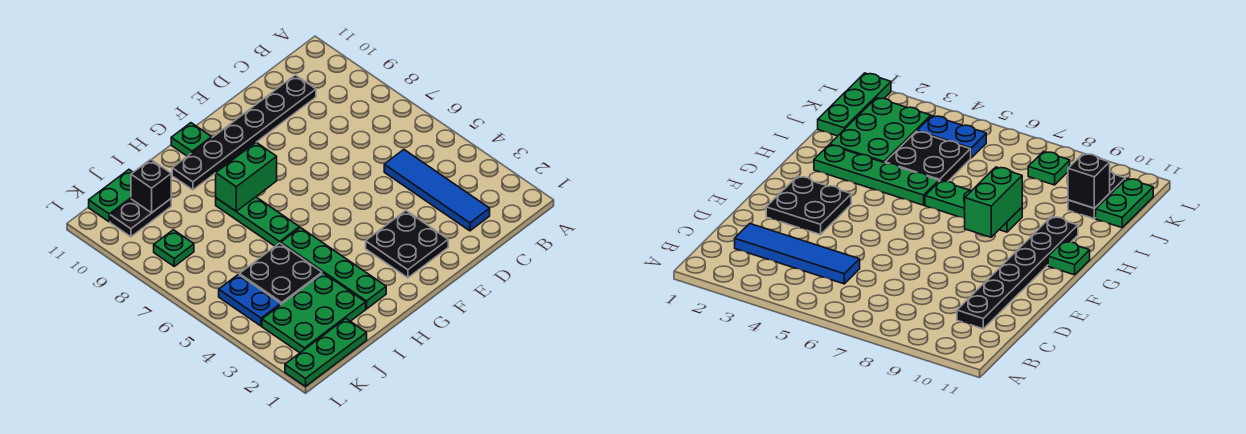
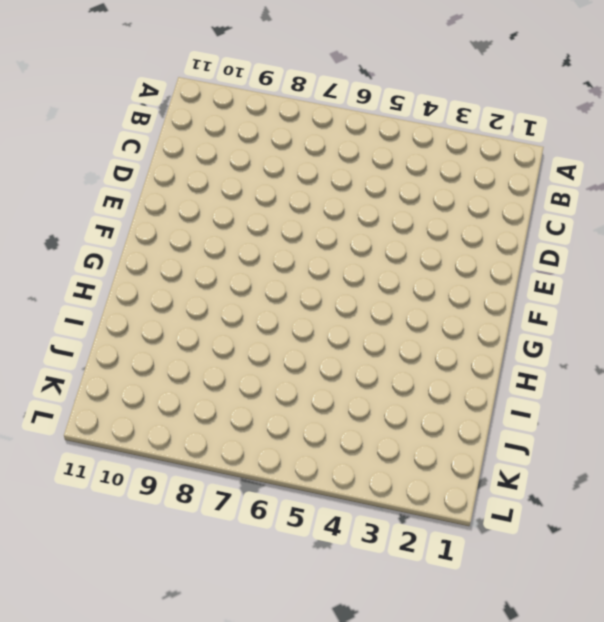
none -> blue tile C2:C5 level 1
none -> black plate C10:H10 level 1
none -> black plate E2:F3 level 1

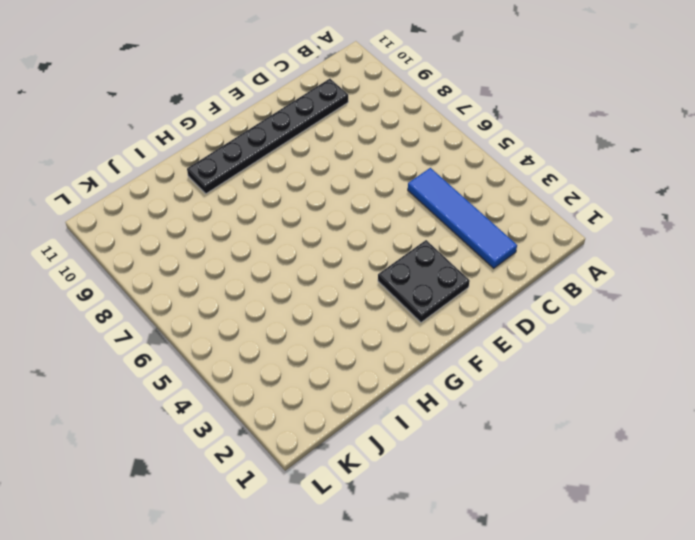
none -> green plate G11 level 1
none -> green plate H2:H5 level 1
none -> green plate H6:H8 level 1

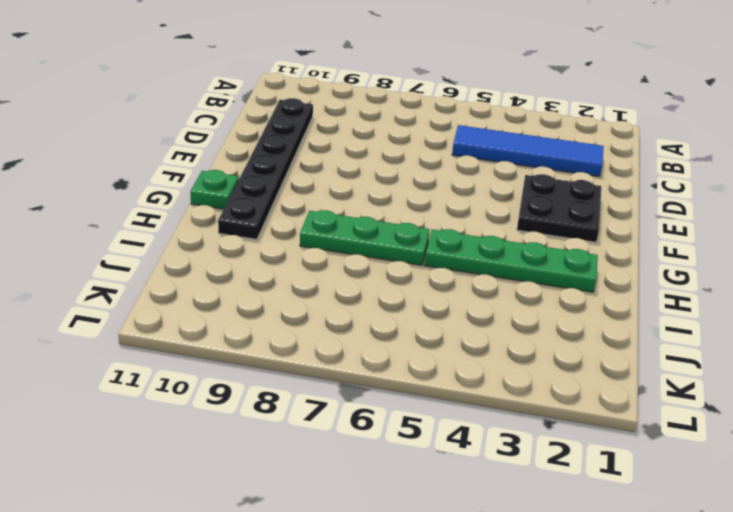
none -> green plate I2:K3 level 1
none -> black plate I4:J5 level 1
none -> green plate J1:L1 level 1

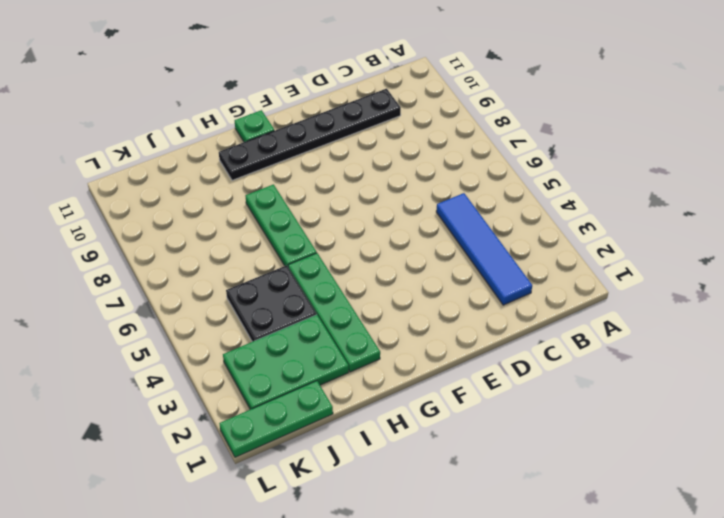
none -> black plate E2:F3 level 1
none -> black plate J10:K10 level 1
none -> green plate J11:K11 level 1

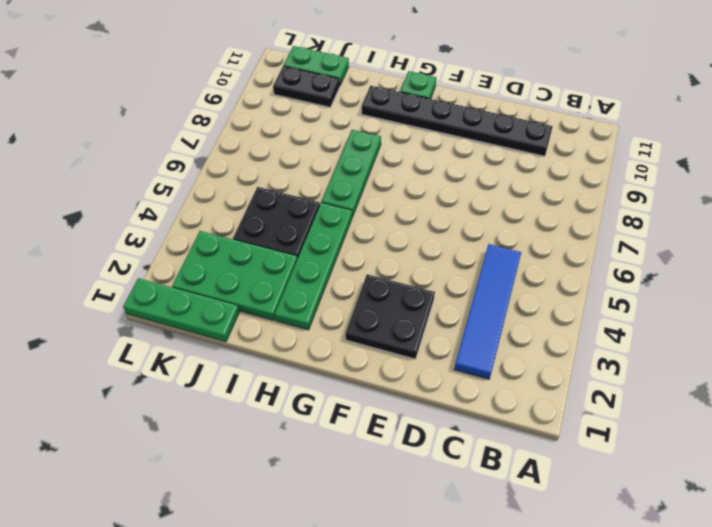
none -> blue plate K4:K5 level 1
none -> green plate K8 level 1
none -> green brick G8:H8 level 2

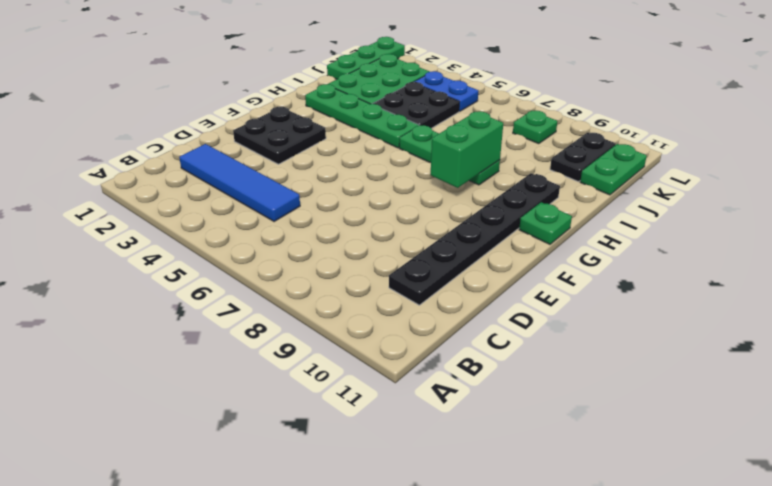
none -> black brick J10 level 2

